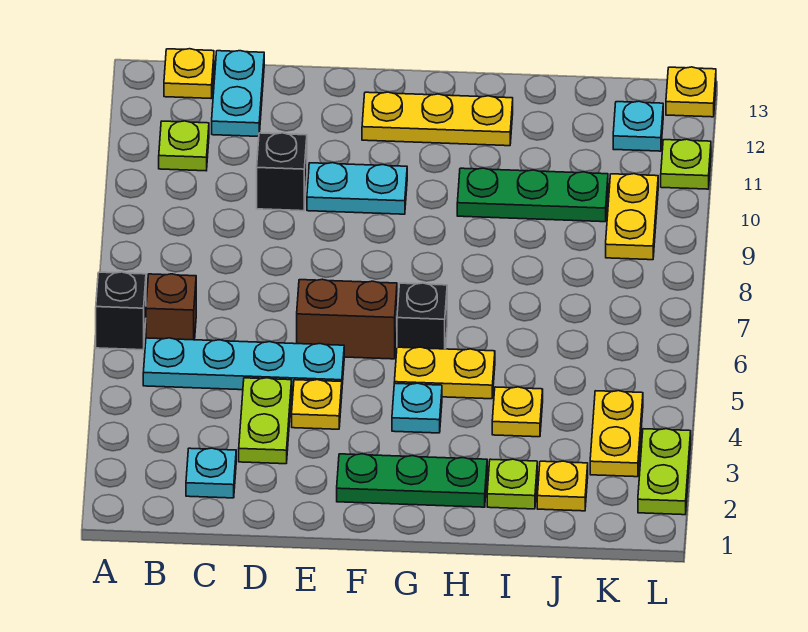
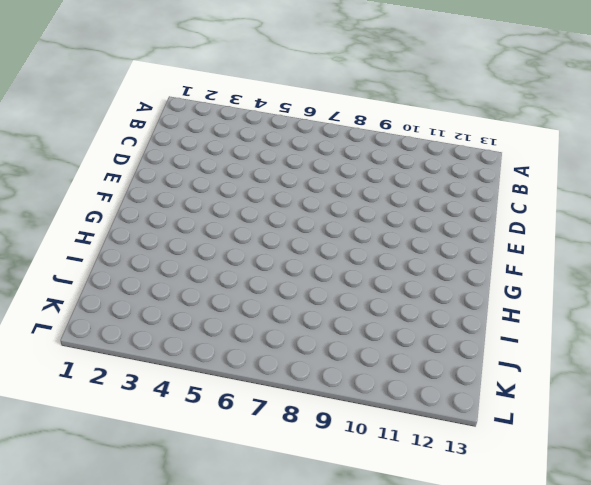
none -> black brick A6 level 1
none -> cyan plate B5:E5 level 1
none -> brown brick B6 level 1

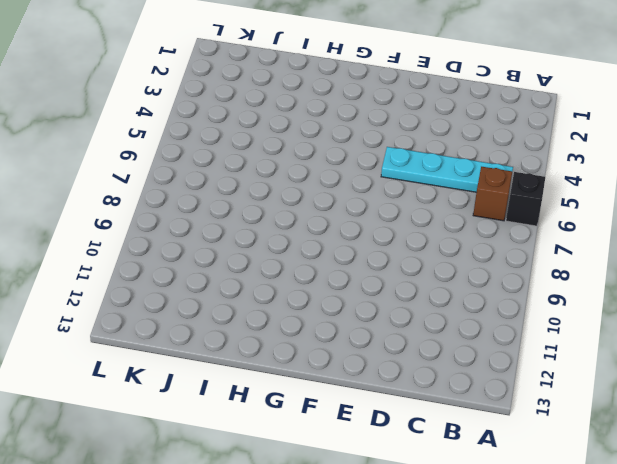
none -> lime plate B11 level 1
none -> yellow plate B13 level 1
none -> cyan plate C2 level 1

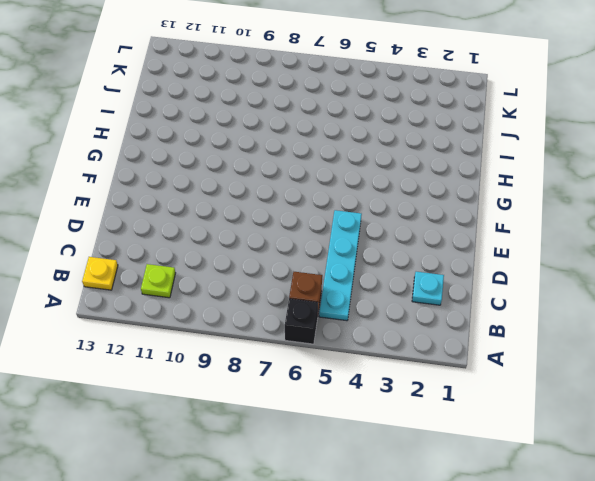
none -> cyan plate C12:C13 level 1
none -> lime plate D3:D4 level 1
none -> black brick D10 level 1

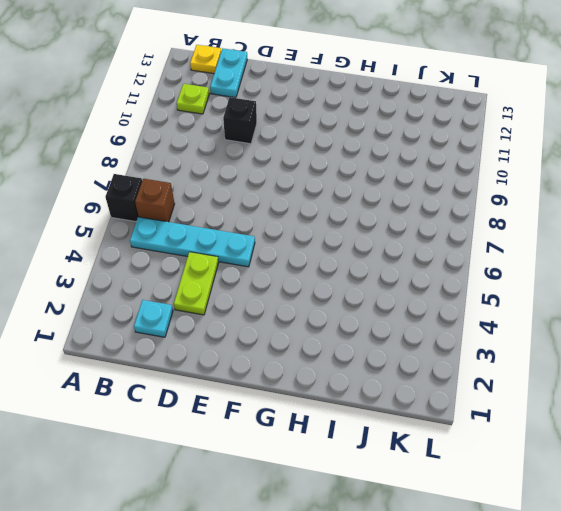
none -> yellow plate E4 level 1
none -> brown brick E6:F6 level 1
none -> cyan plate E10:F10 level 1

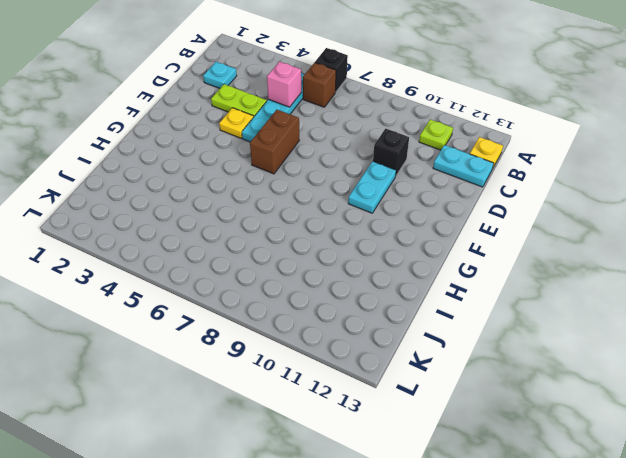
pink brick C5 level 2 -> none
none -> green plate F2:H2 level 1
none -> yellow plate F12:H12 level 1
none -> cyan plate G4 level 1

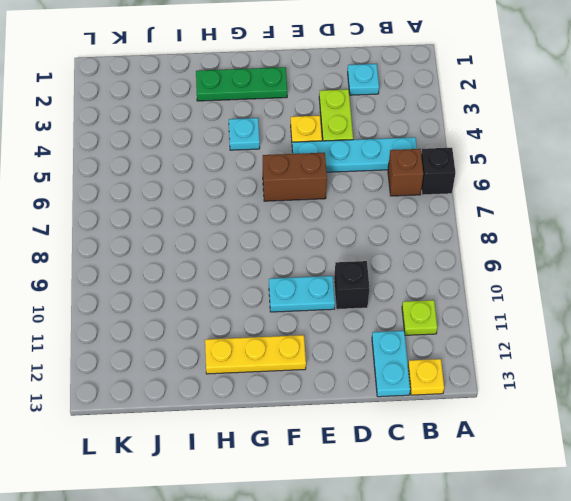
none -> yellow plate G5:H5 level 1
none -> black brick G6 level 1
none -> green plate H10:J10 level 1

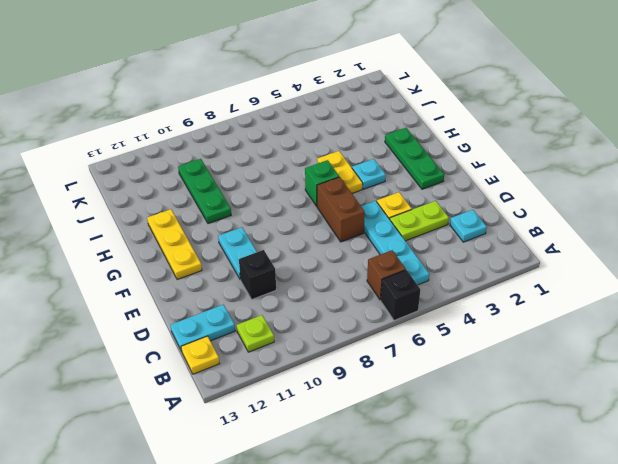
green brick G6 level 1 -> black brick G6 level 1
none -> lime plate I2 level 1
none -> yellow plate I4 level 1
none -> yellow plate J2 level 1

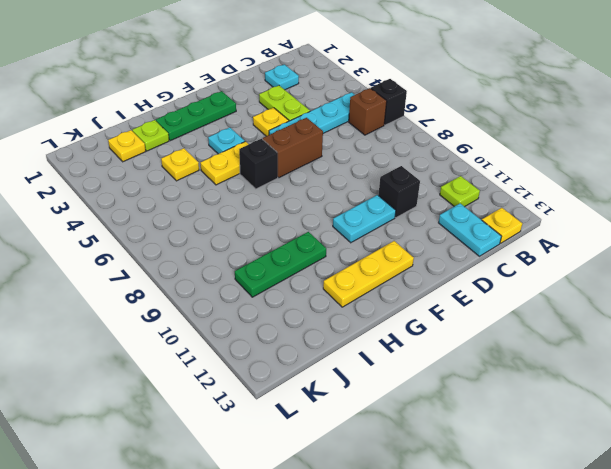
none -> yellow plate K3:K4 level 1
none -> yellow plate K9:K10 level 1
none -> cyan plate K12 level 1

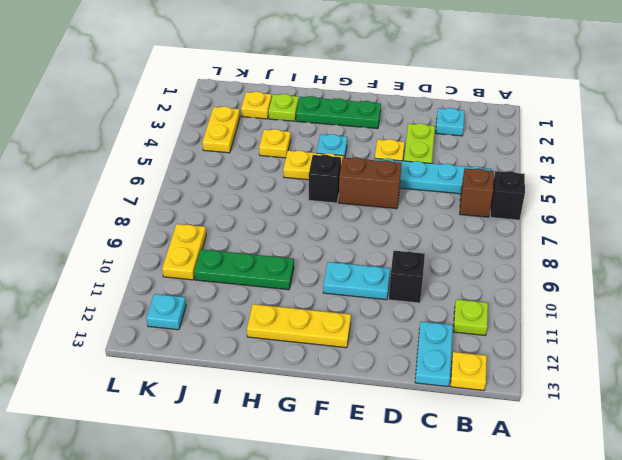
none -> lime plate L2:L3 level 1
none -> lime plate L11 level 1
none -> yellow plate L13 level 1

